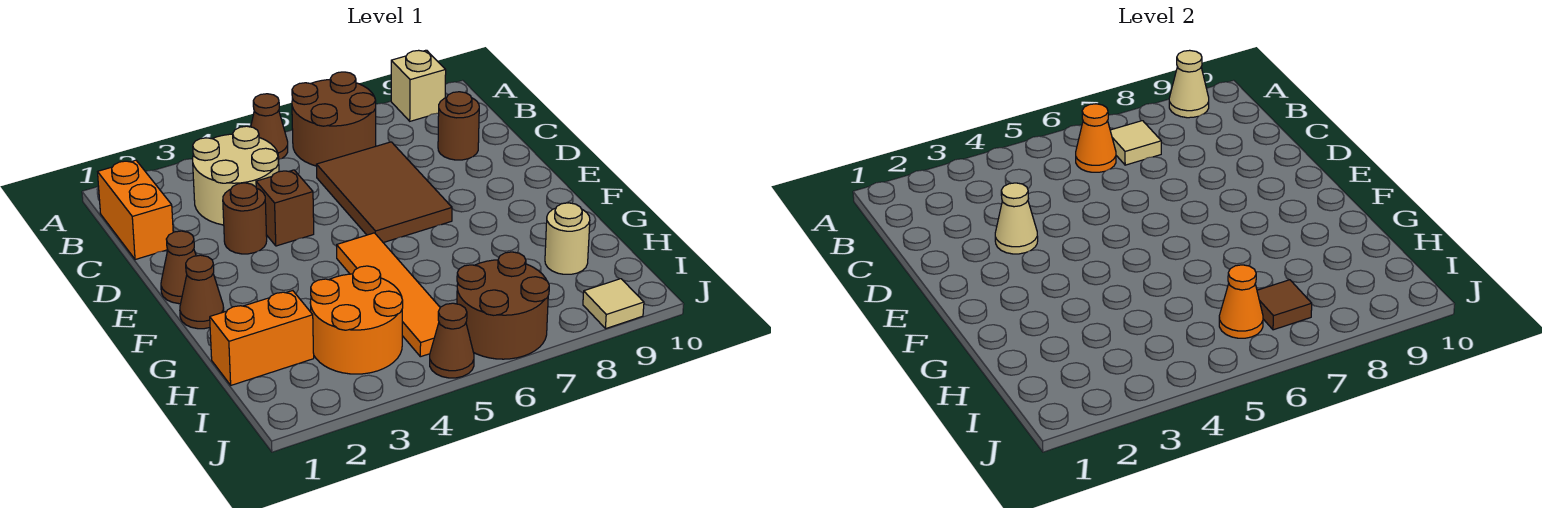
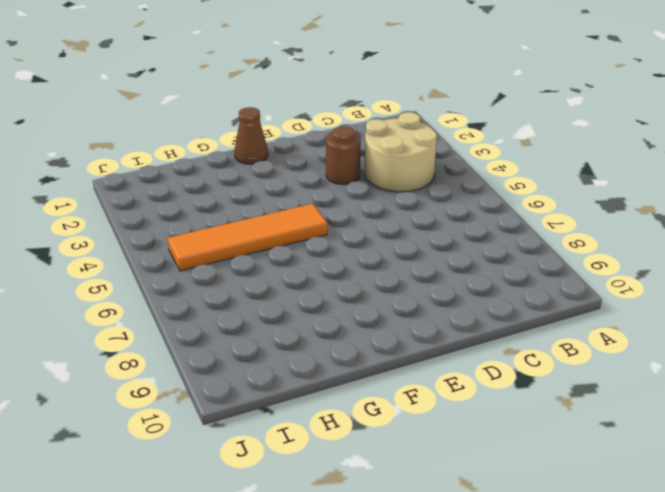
none -> brown cone A5 level 1
none -> brown round brick A6:B7 level 1
none -> tan brick A9 level 1

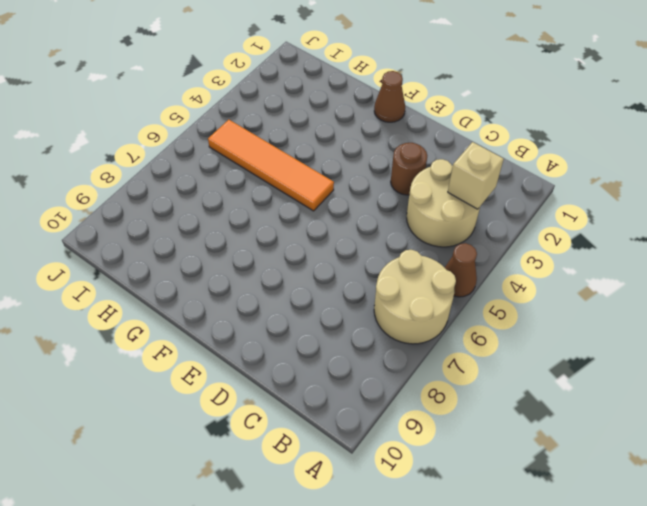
tan round brick A6:B7 level 1 -> brown round brick A6:B7 level 1
tan brick B3 level 2 -> tan brick A9 level 1
none -> orange brick B1:C1 level 1
none -> brown tile C6:E7 level 1
none -> brown round brick C9 level 1

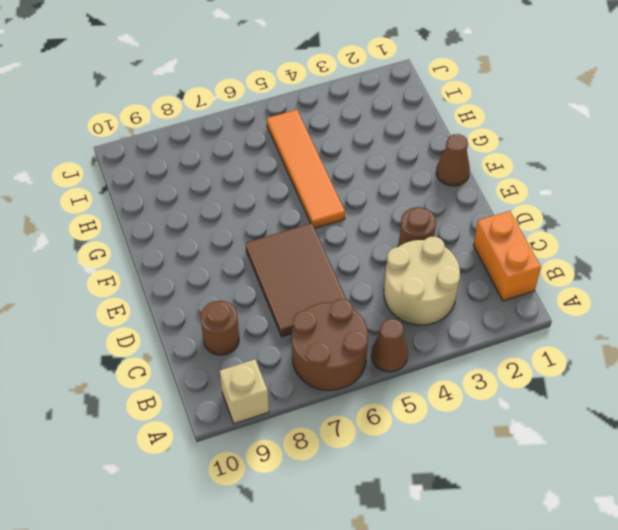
none -> brown brick D4 level 1
none -> brown cone E1 level 1
none -> orange brick H1:H2 level 1

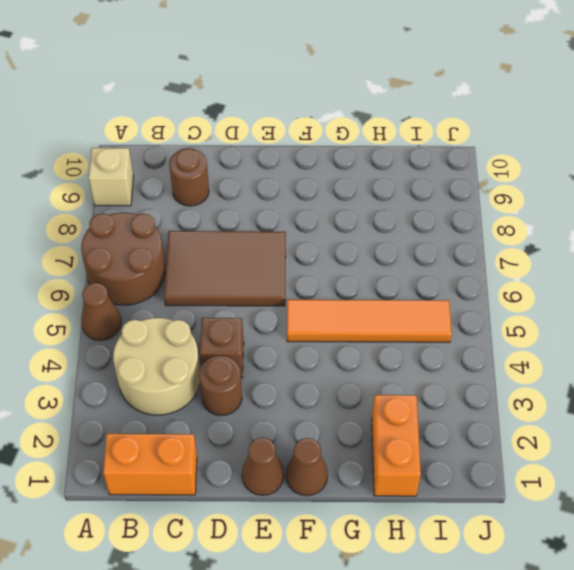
none -> orange round brick H3:I4 level 1
none -> tan round brick H9 level 1
none -> brown round brick I6:J7 level 1

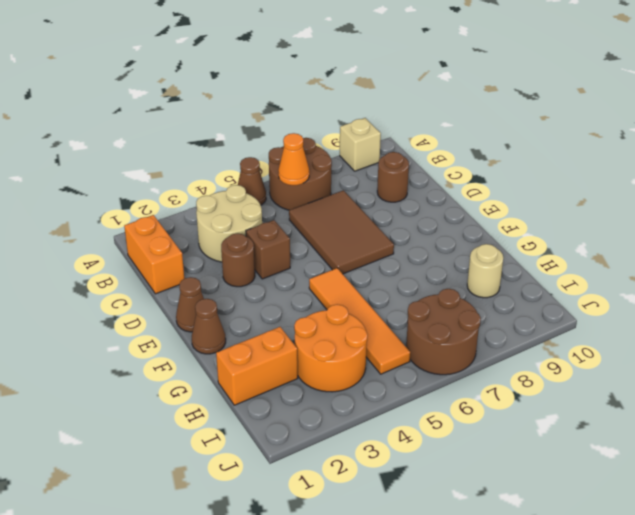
none -> brown cone J5 level 1
none -> tan tile J9 level 1
none -> tan cone A9 level 2

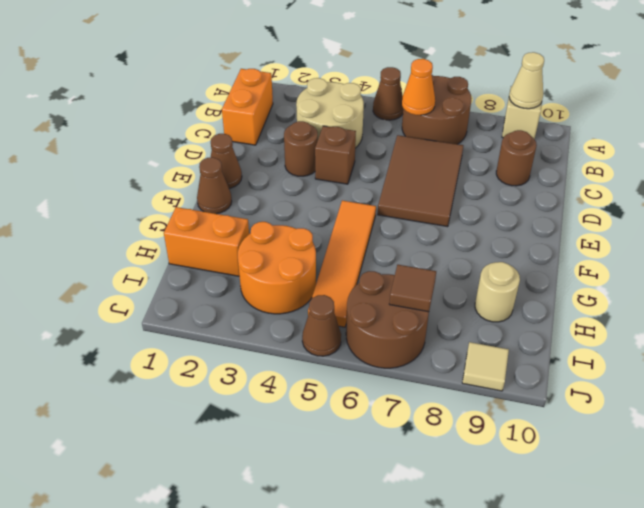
none -> tan tile B7 level 2
none -> tan cone D3 level 2
none -> orange cone I6 level 2

